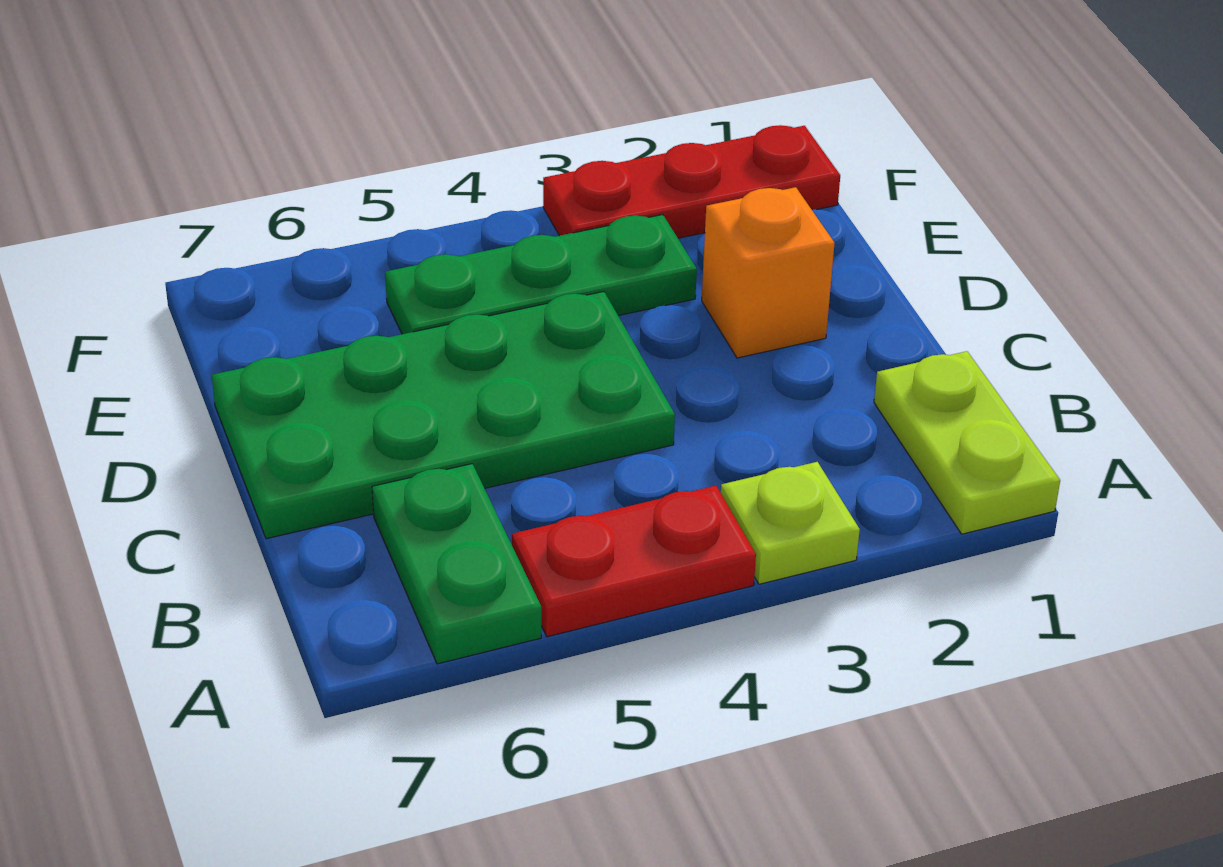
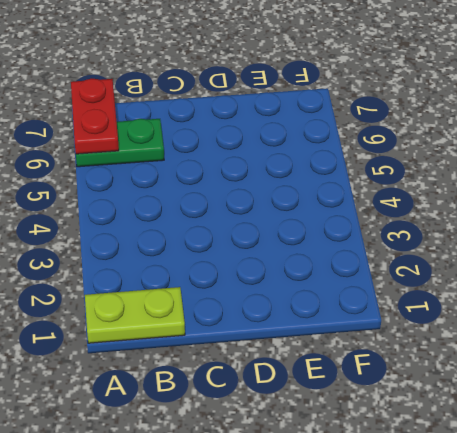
red plate A6:A7 level 2 -> red plate A4:A5 level 1
none -> lime plate A3 level 1
none -> green plate C4:D7 level 1

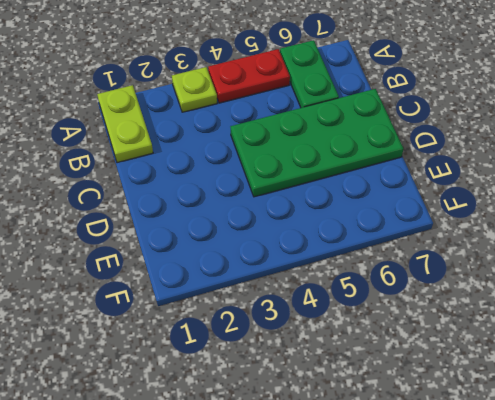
none -> orange brick D2 level 1
none -> green plate E3:E5 level 1

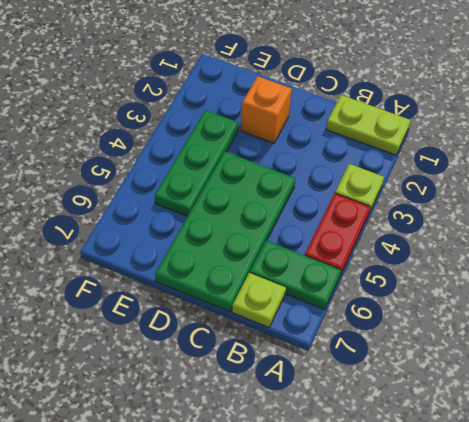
lime plate B7 level 1 -> none
none -> red plate F1:F3 level 1

